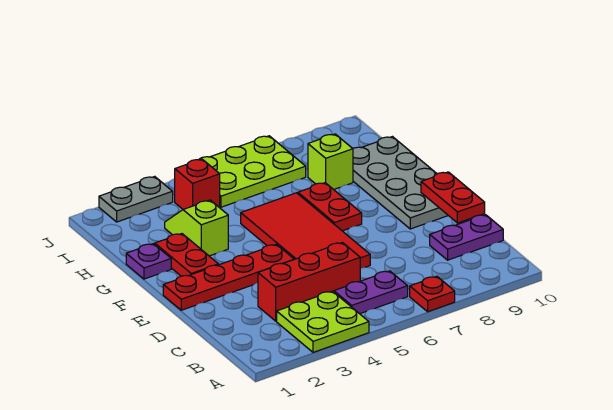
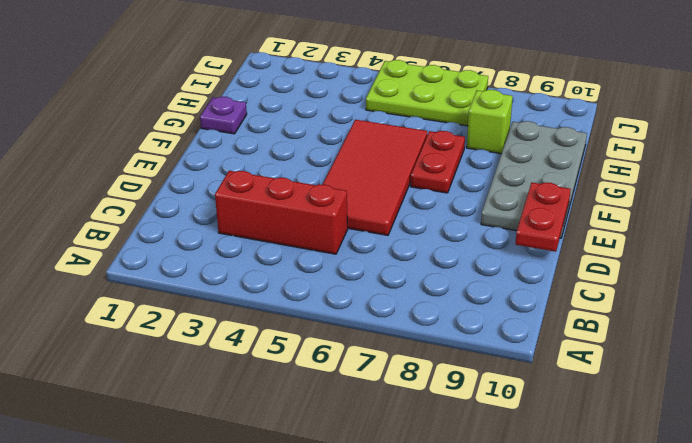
none -> lime plate A3:B4 level 1
none -> red plate A7 level 1
none -> purple plate B5:B6 level 1

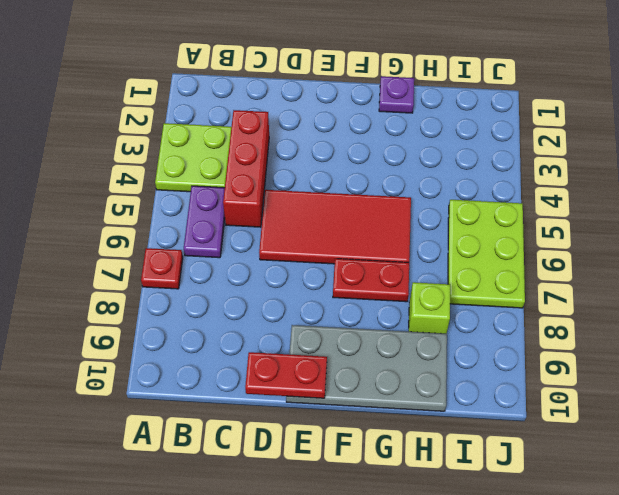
none -> purple plate C9:C10 level 1
none -> red plate E1:E4 level 1
none -> red plate F2:G2 level 1

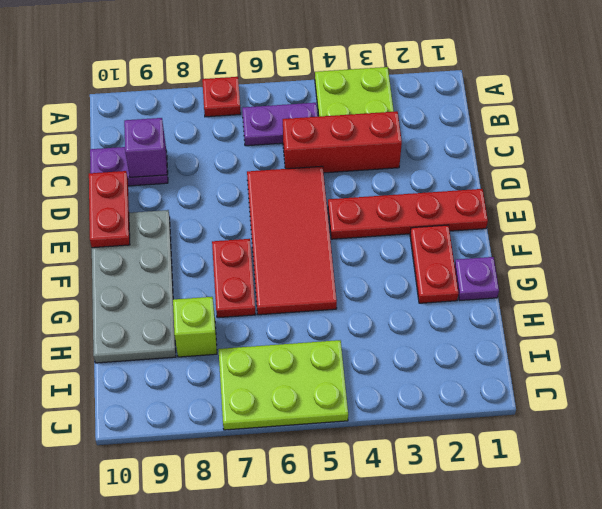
purple brick C9 level 2 -> none
none -> lime slope G3:H3 level 1 top G
none -> red brick I4 level 1
none -> grey plate J2:J3 level 1

